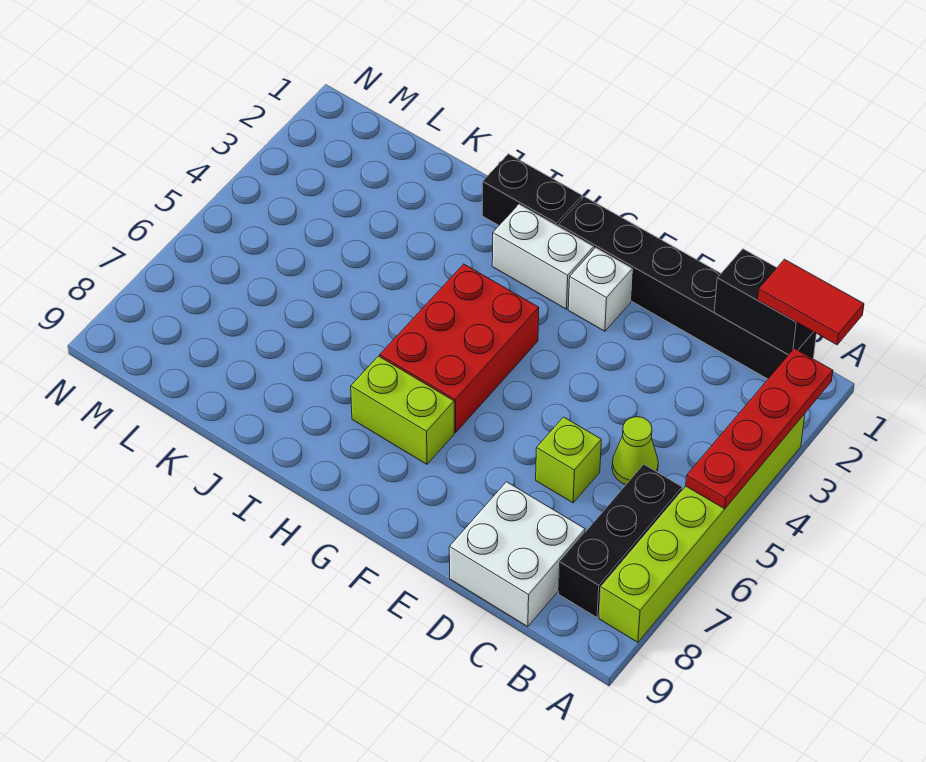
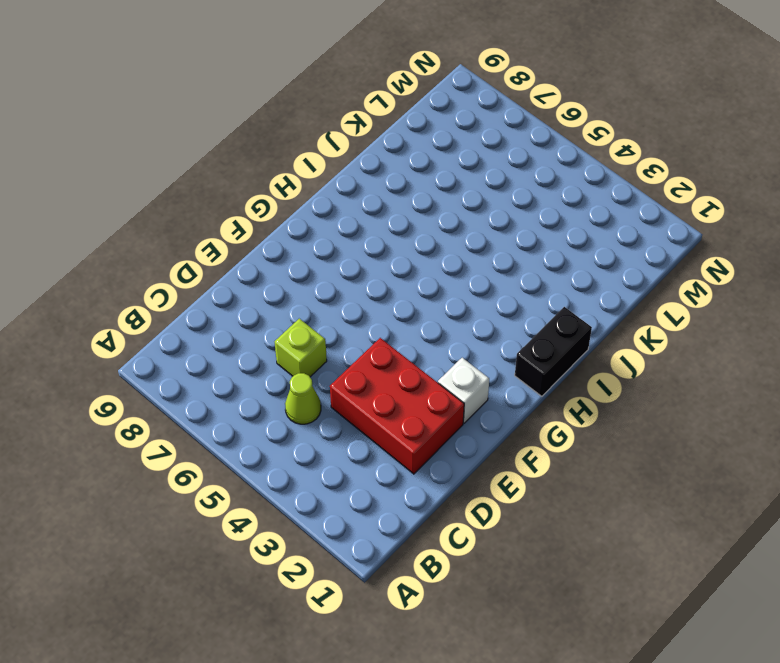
red brick D2:E4 level 1 -> red brick G4:H6 level 1
none -> lime brick A3:A8 level 1
none -> black brick B1:G1 level 1
none -> black brick B6:B8 level 1

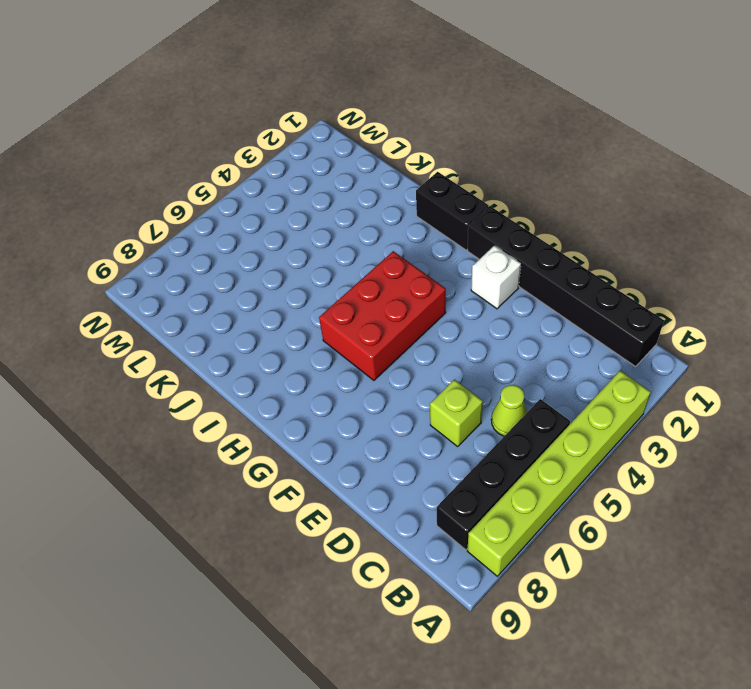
black brick B5:B8 level 1 -> black brick B6:B8 level 1
none -> white brick C8:D9 level 1
none -> white brick G2:H2 level 1
none -> lime brick G7:H7 level 1

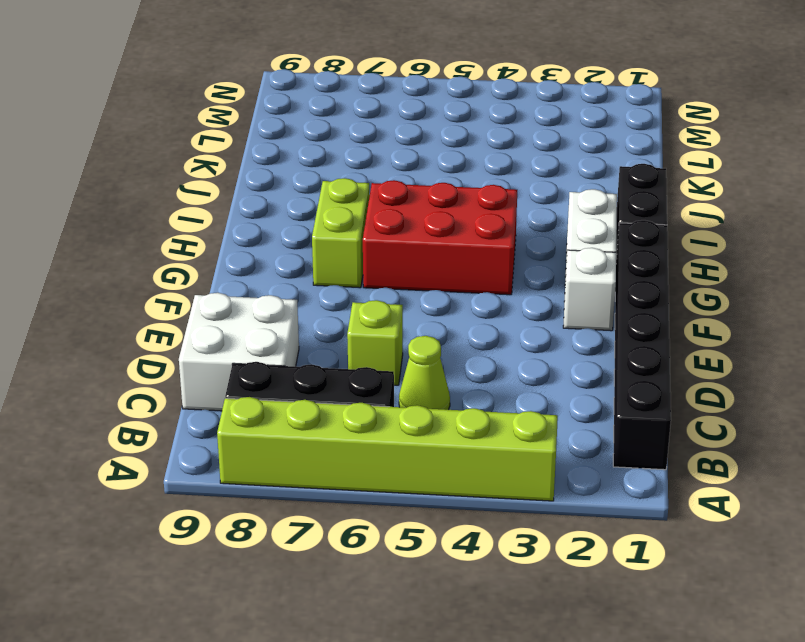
none -> red plate A2:A5 level 2
none -> black brick B1:C1 level 2
none -> red tile A1:B1 level 3

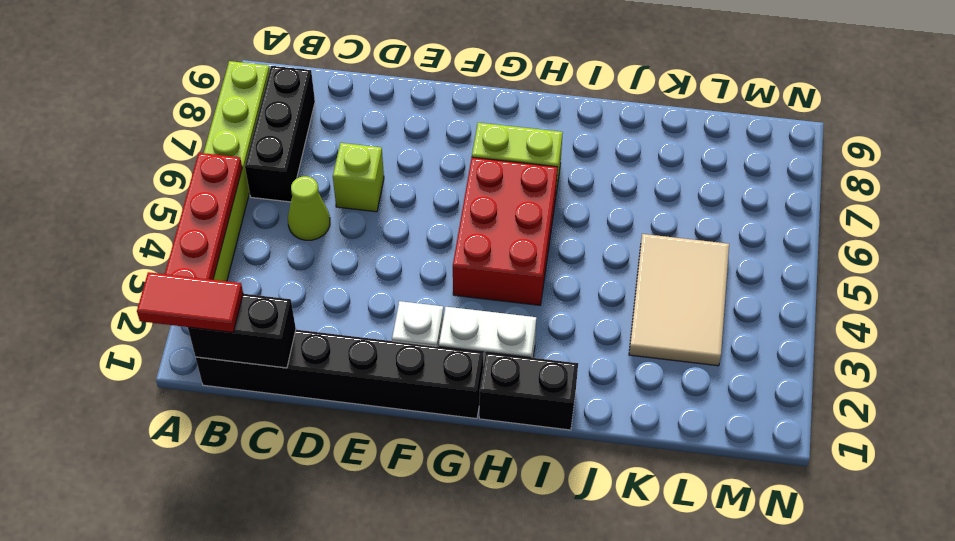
tan tile K3:L5 level 1 -> none
none -> white brick C8:D9 level 1

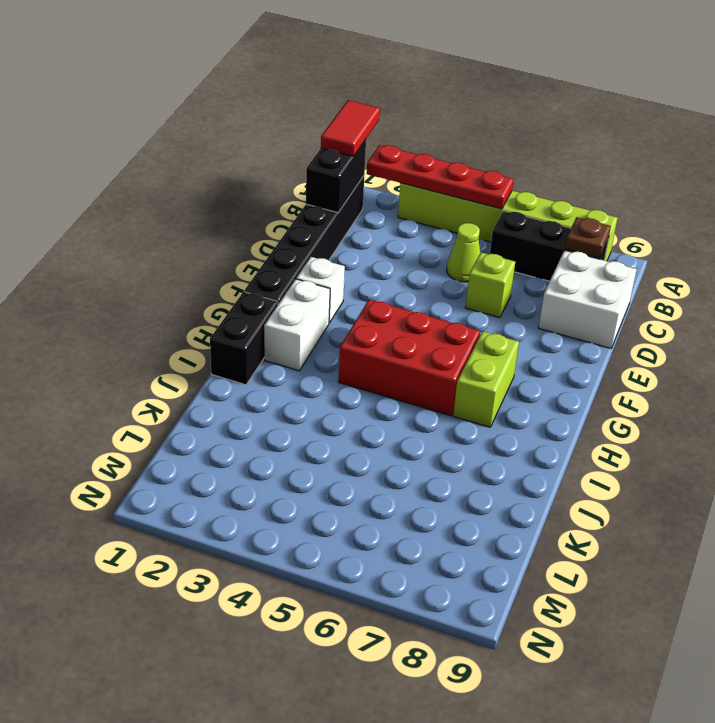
brown plate B8 level 2 -> none

